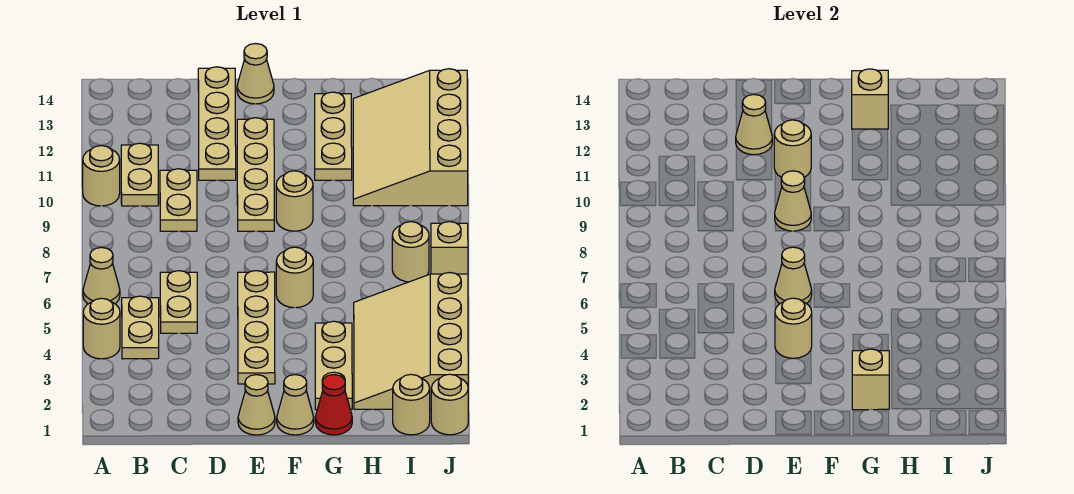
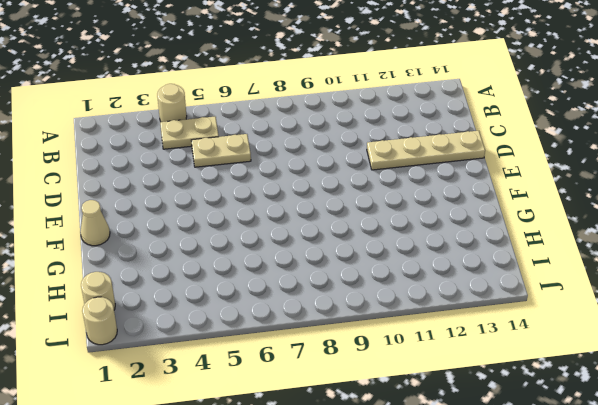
none -> tan cone A6 level 1
none -> tan round brick A10 level 1
none -> tan plate B10:B11 level 1
none -> tan plate C9:C10 level 1

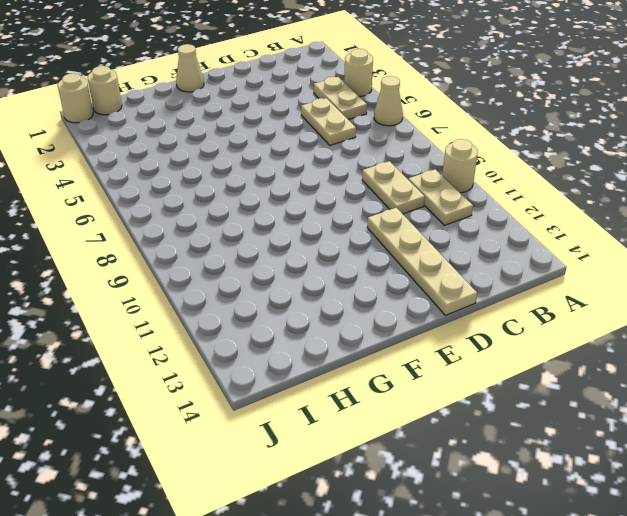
none -> tan cone E1 level 1
none -> tan plate E3:E6 level 1
none -> tan plate E9:E12 level 1
none -> tan cone E14 level 1

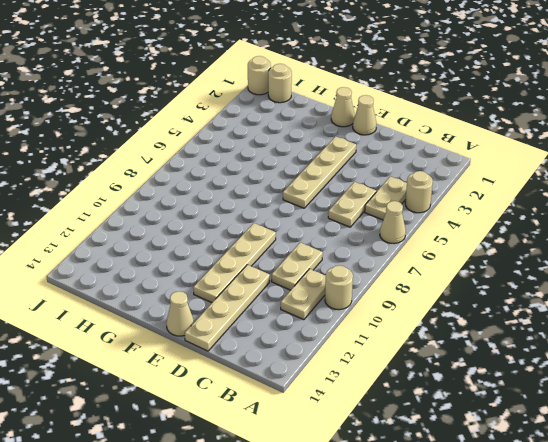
none -> tan round brick F6 level 1
none -> tan round brick F9 level 1
none -> red cone G1 level 1
none -> tan plate G2:G4 level 1

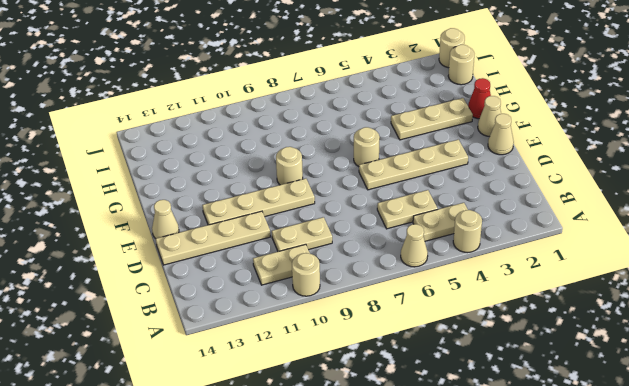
none -> tan plate G11:G13 level 1
none -> tan slope H2:J5 level 1 top J
none -> tan slope H10:J13 level 1 top J
none -> tan round brick I7 level 1

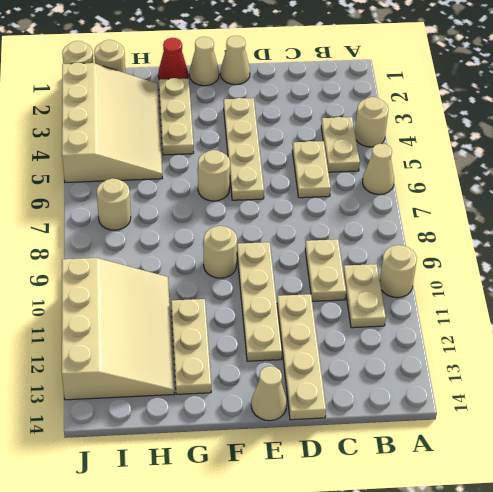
none -> tan brick J7 level 1
none -> tan cone D12 level 2
none -> tan round brick E4 level 2
none -> tan cone E6 level 2

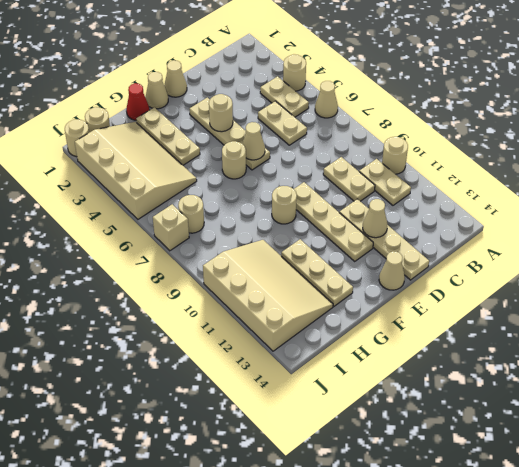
none -> tan cone E9 level 2
none -> tan round brick E11 level 2
none -> tan brick G2 level 2
none -> tan brick G13 level 2

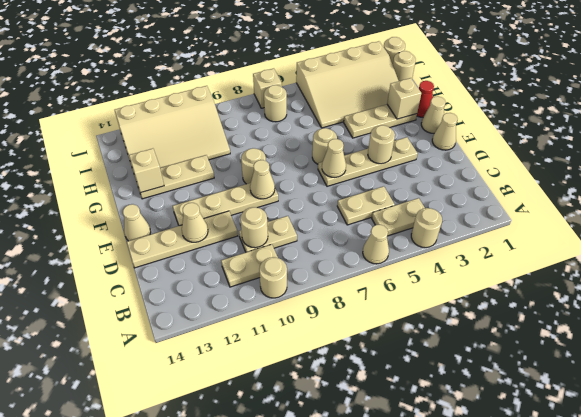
tan round brick C10 level 2 -> tan round brick E11 level 2

